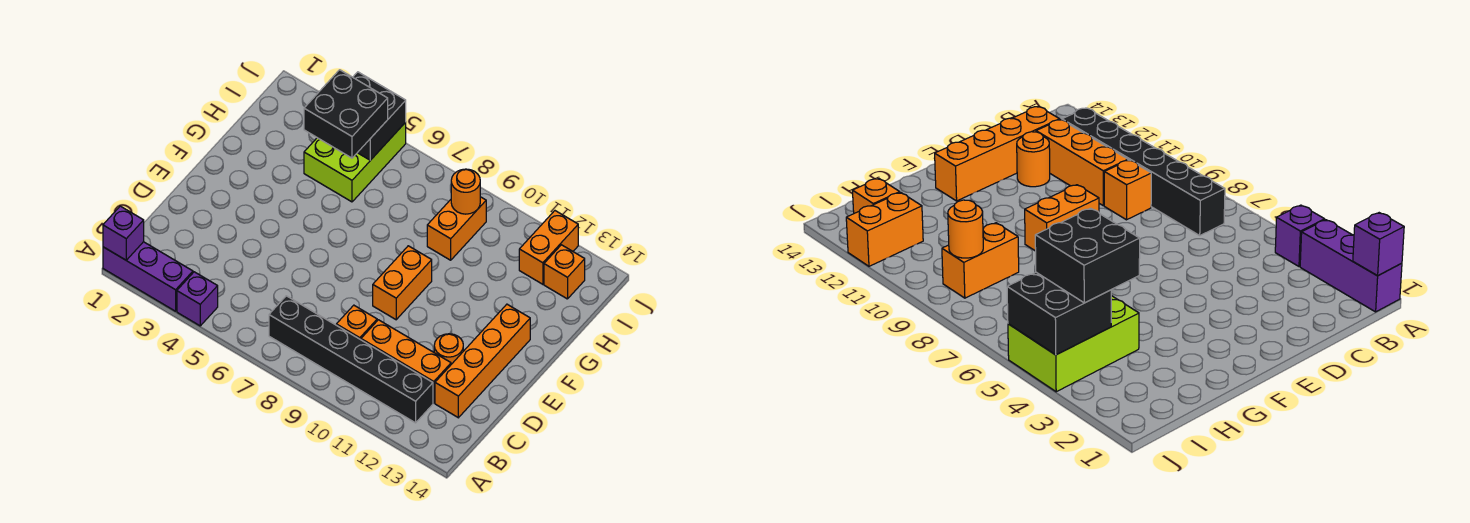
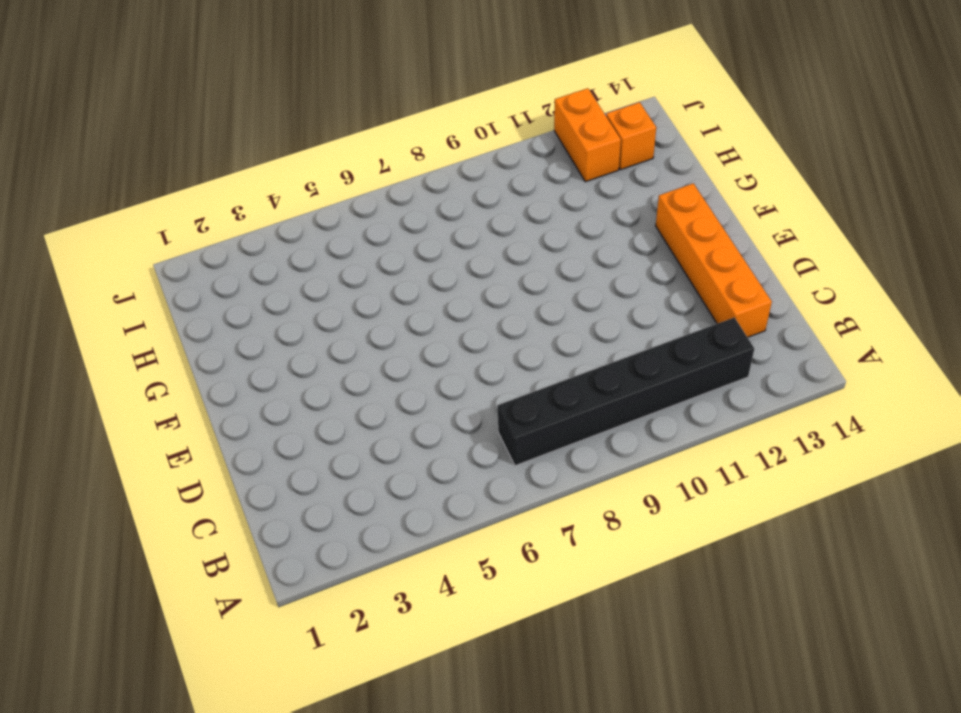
none -> purple brick A1:A3 level 1
none -> purple brick A4 level 1
none -> orange brick C9 level 1

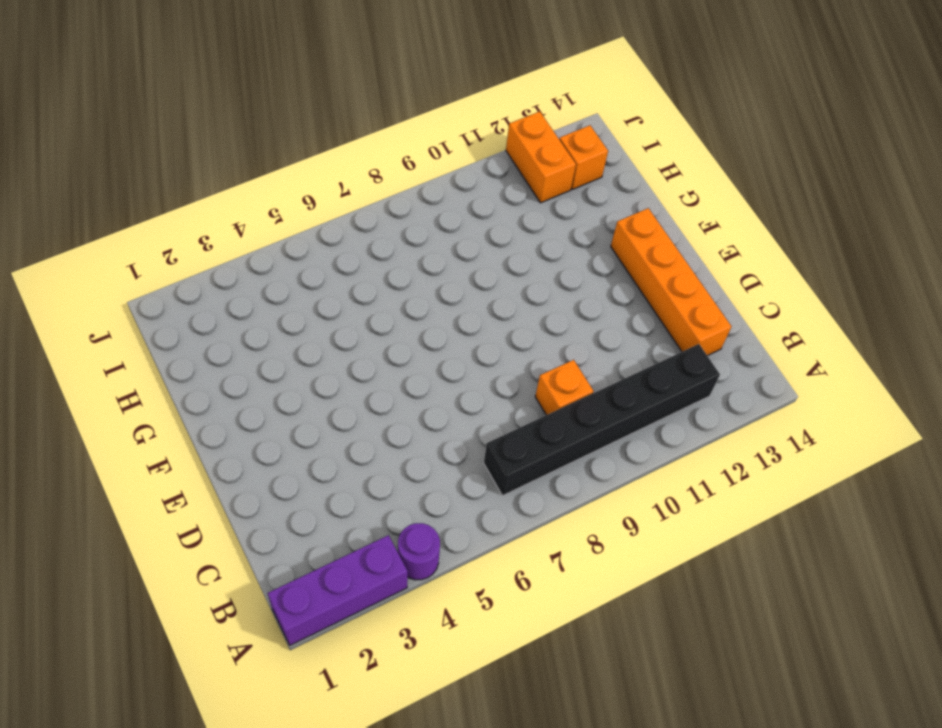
purple round brick A4 level 1 -> purple brick A4 level 1
none -> orange brick C10:C12 level 1
none -> orange round brick D12 level 1
none -> orange brick E9:F9 level 1

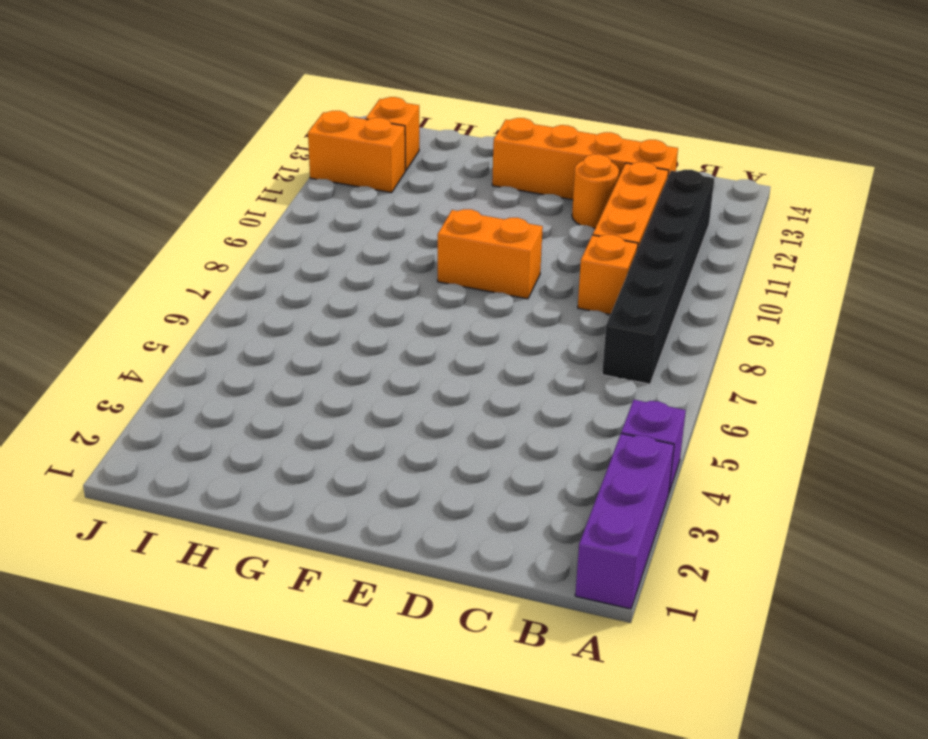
none -> lime brick H4:J5 level 1
none -> orange brick H9:I9 level 1
none -> purple brick A1 level 2

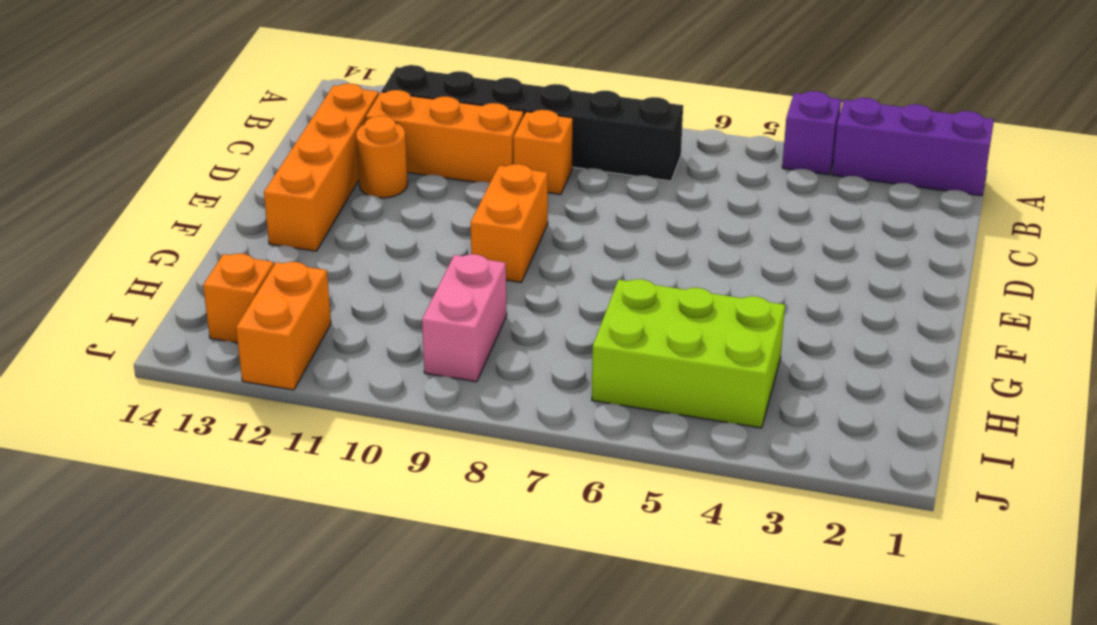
lime brick H4:I6 level 1 -> lime brick H4:J5 level 1
pink brick H9:I9 level 1 -> orange brick H9:I9 level 1
none -> purple brick A1 level 2
none -> black brick I4:J5 level 2
none -> orange round brick I9 level 2

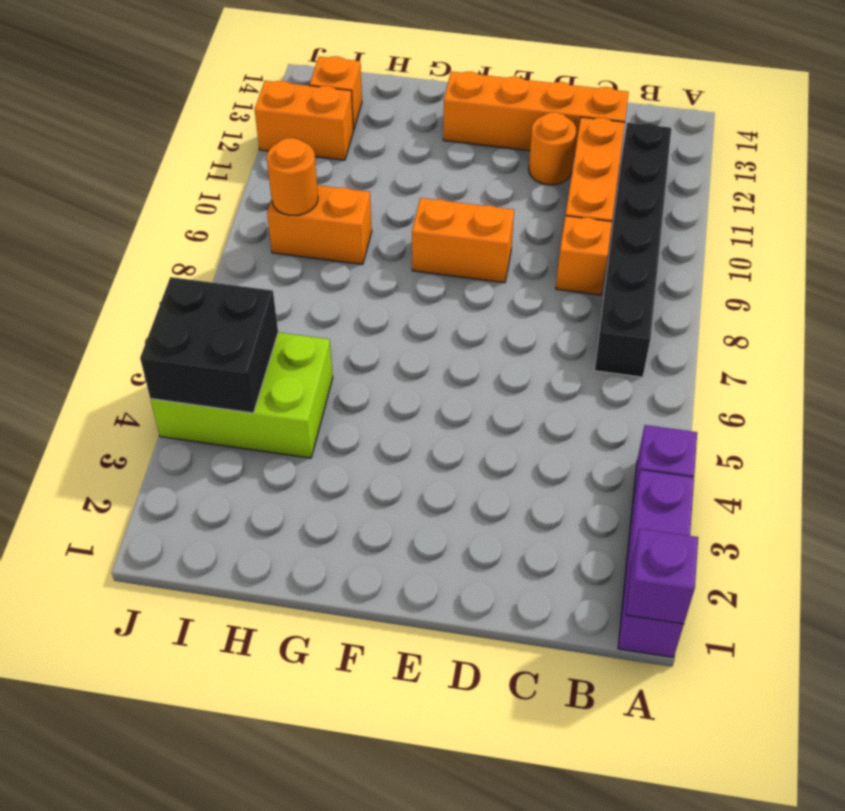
none -> black brick H4:I5 level 3

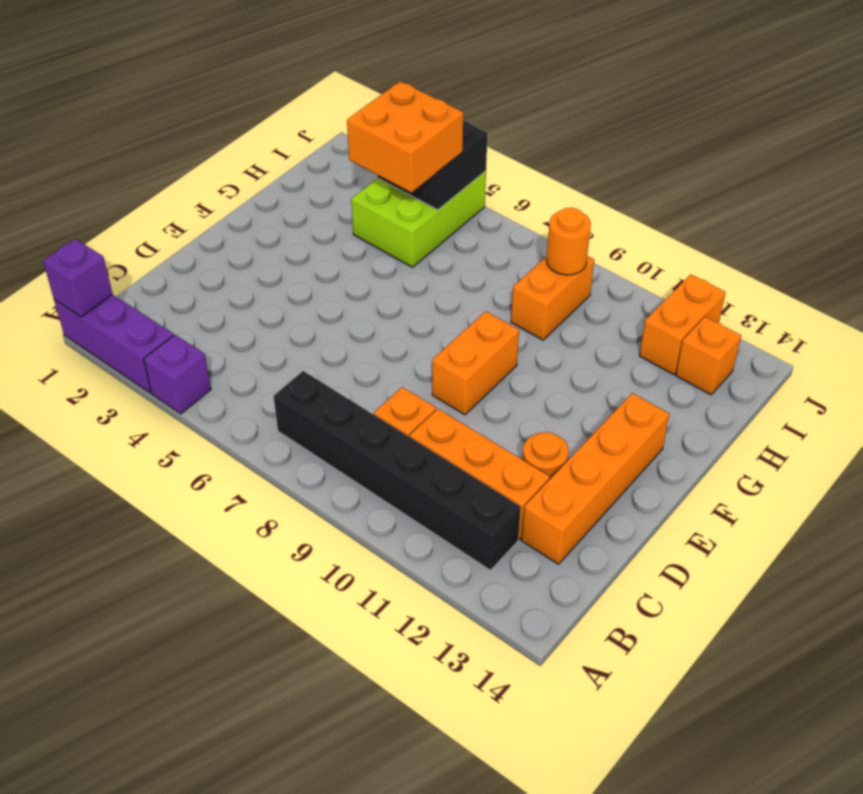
orange brick H4:I5 level 3 -> black brick H4:I5 level 3

